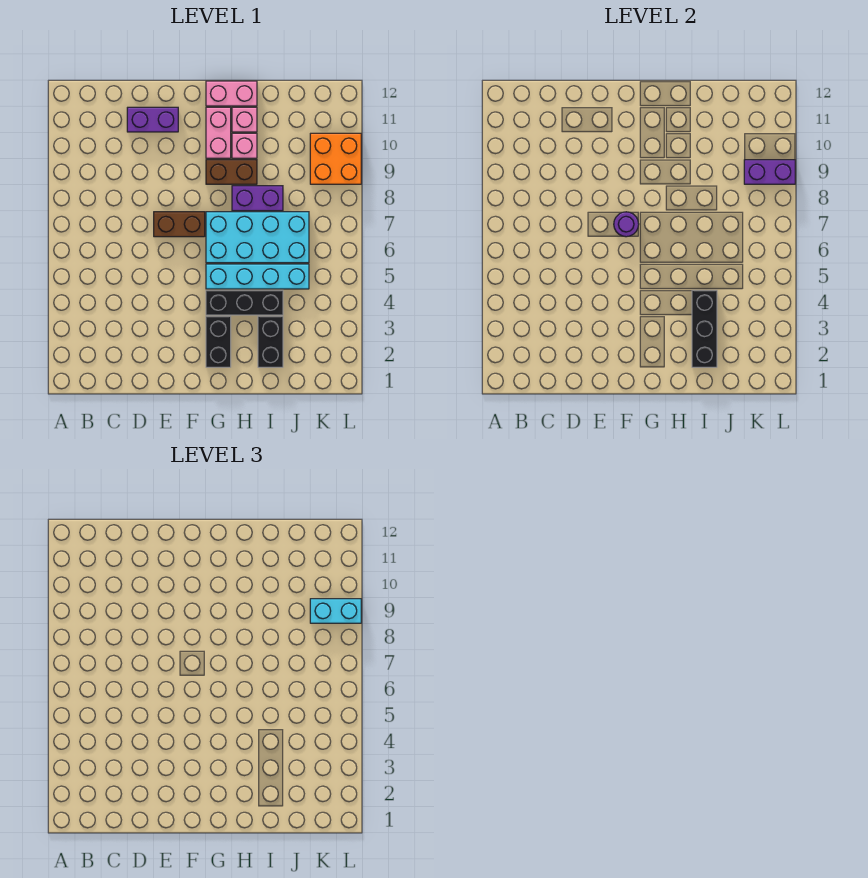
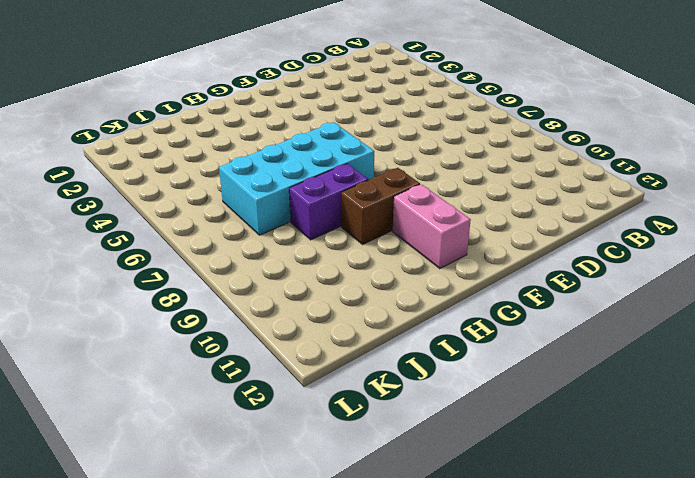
none -> purple brick D11:E11 level 1
none -> brown brick E7:F7 level 1
none -> black brick G2:G3 level 1

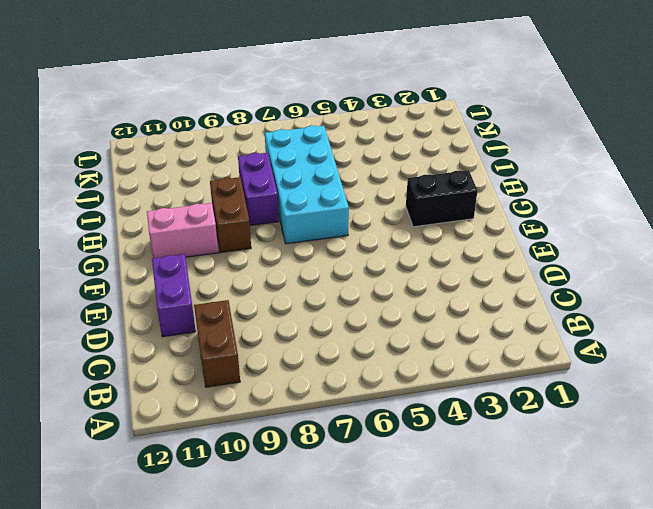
brown brick B10:C10 level 1 -> brown brick E7:F7 level 1
none -> black brick G4:I4 level 1
none -> cyan brick G5:J5 level 1
none -> pink brick G12:H12 level 1

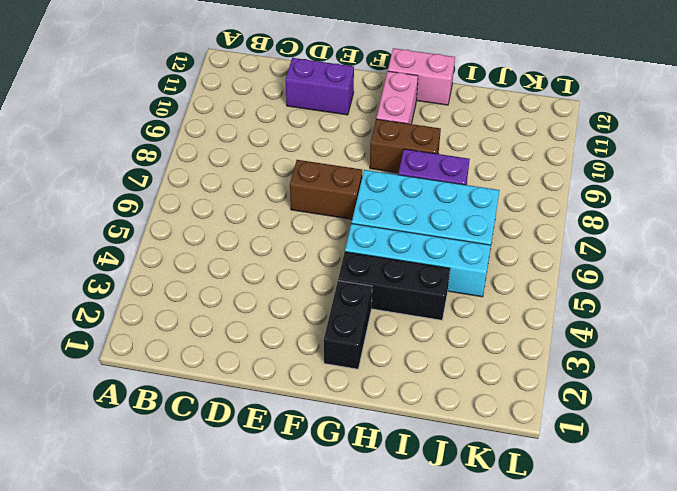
none -> pink brick H10 level 1
none -> pink brick H11 level 1
none -> black brick I2:I3 level 1

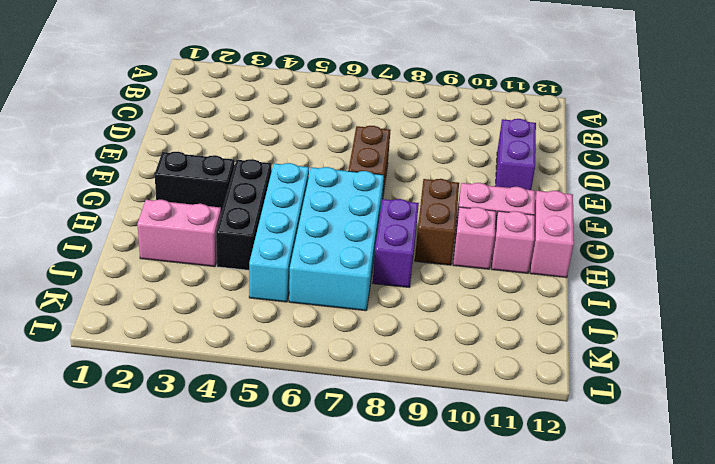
pink brick I2:I3 level 1 -> black brick I2:I3 level 1
none -> orange brick K9:L10 level 1
none -> purple round brick F7 level 2
none -> black brick I2:I4 level 2

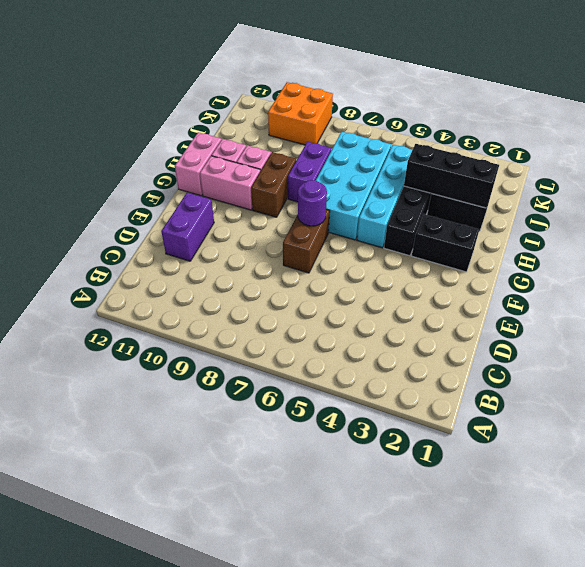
none -> purple brick K9:L9 level 2
none -> cyan brick K9:L9 level 3

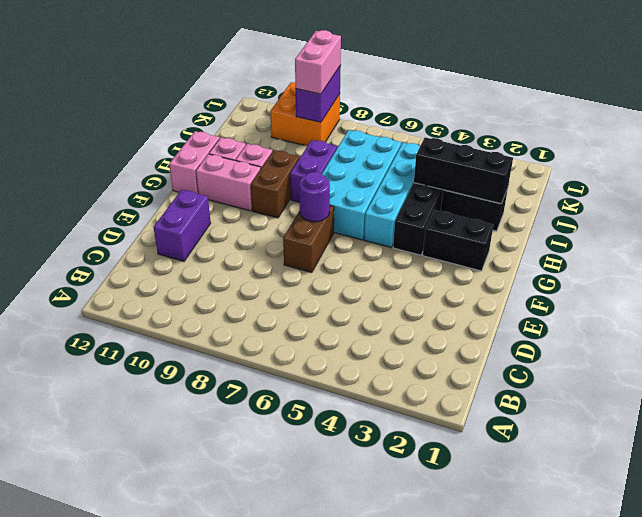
pink brick K9:L9 level 3 -> cyan brick K9:L9 level 3

